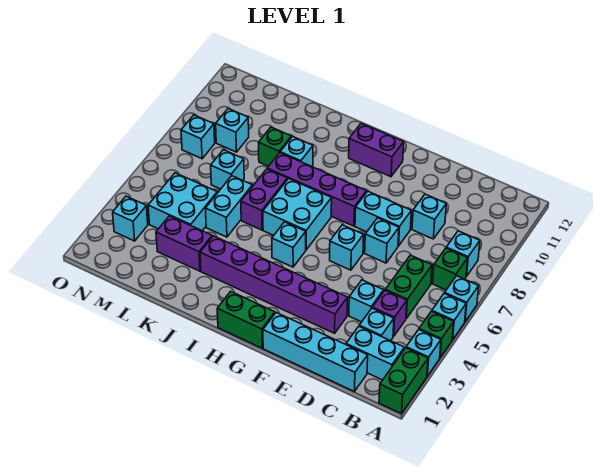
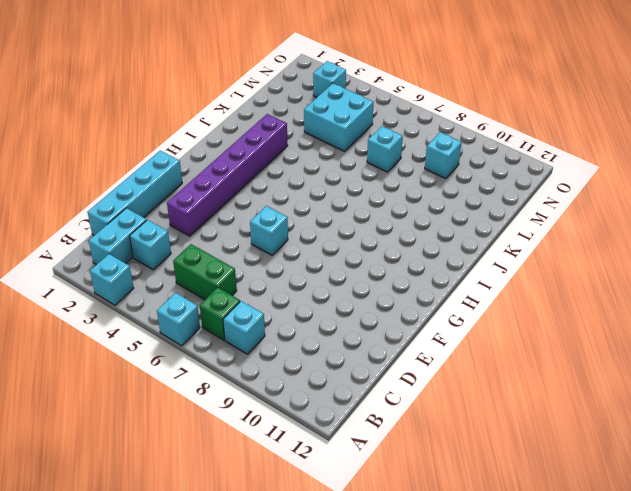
none -> green brick A1:A2 level 1
none -> green brick A4 level 1
none -> cyan brick A5 level 1
none -> purple brick C4 level 1

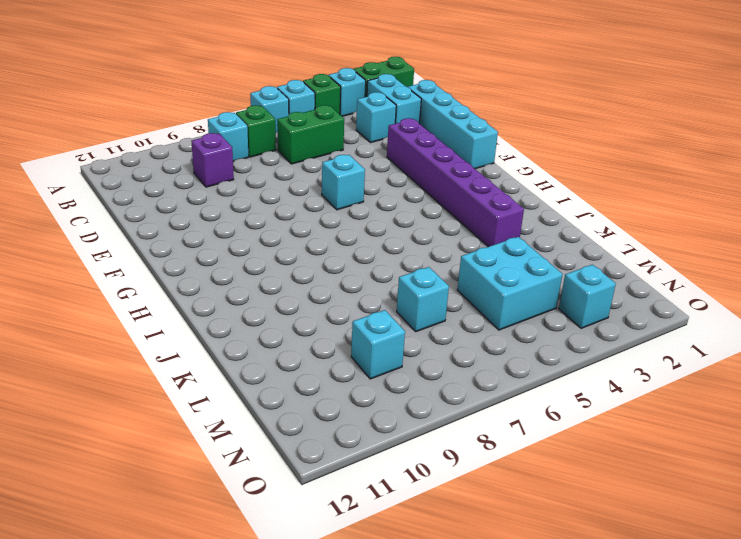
purple brick C9 level 1 -> purple brick C4 level 1
none -> cyan brick D4 level 1
none -> cyan brick D9 level 1
none -> cyan brick E7 level 1
none -> cyan brick E8:F8 level 1

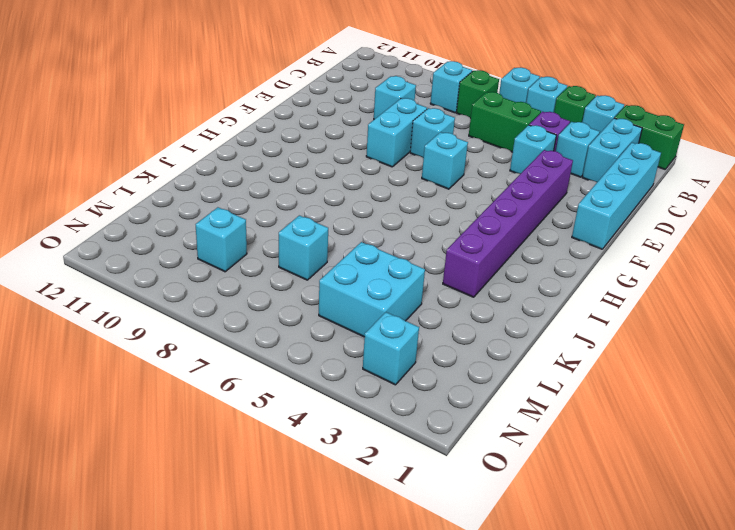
none -> green brick G1:H1 level 1
none -> purple brick G8:J8 level 1
none -> purple brick G11:H11 level 1
none -> cyan brick H5 level 1

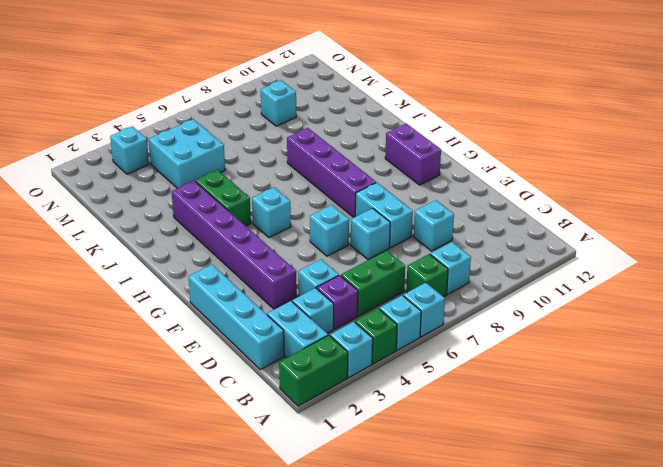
green brick I4:J4 level 1 -> green brick G1:H1 level 1
none -> cyan brick H6:I7 level 1
none -> purple brick J6:J7 level 1
none -> cyan brick J9 level 1
none -> purple brick K3:L3 level 1

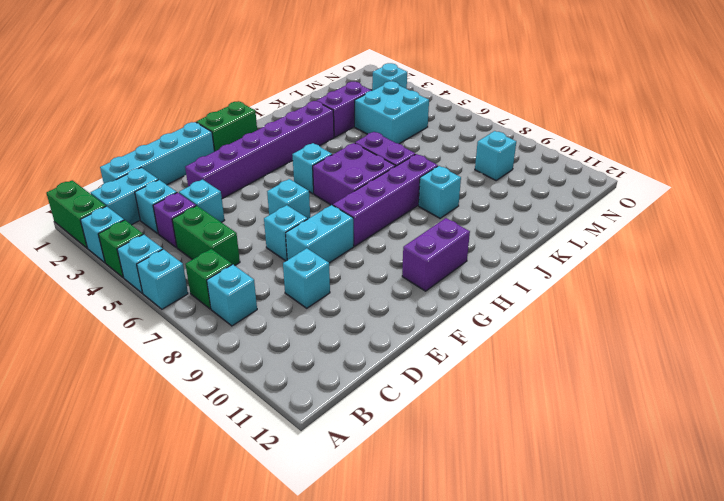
purple brick H6:I7 level 1 -> cyan brick H6:I7 level 1
none -> cyan brick K5:K6 level 1
none -> green brick K9 level 1
none -> cyan brick L7 level 1
none -> cyan brick N8 level 1

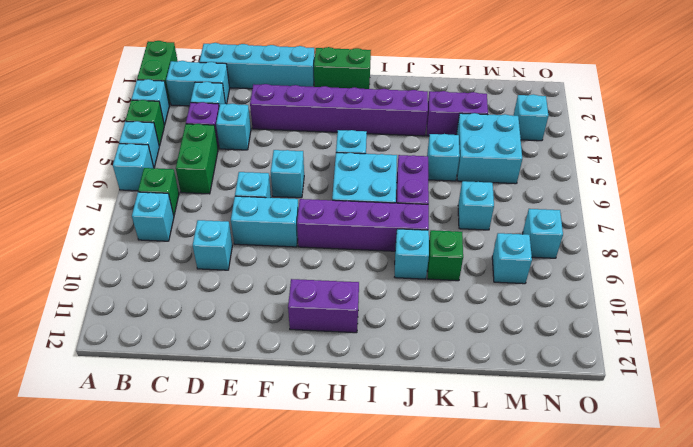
cyan brick K5 level 1 -> cyan brick K5:K6 level 1

